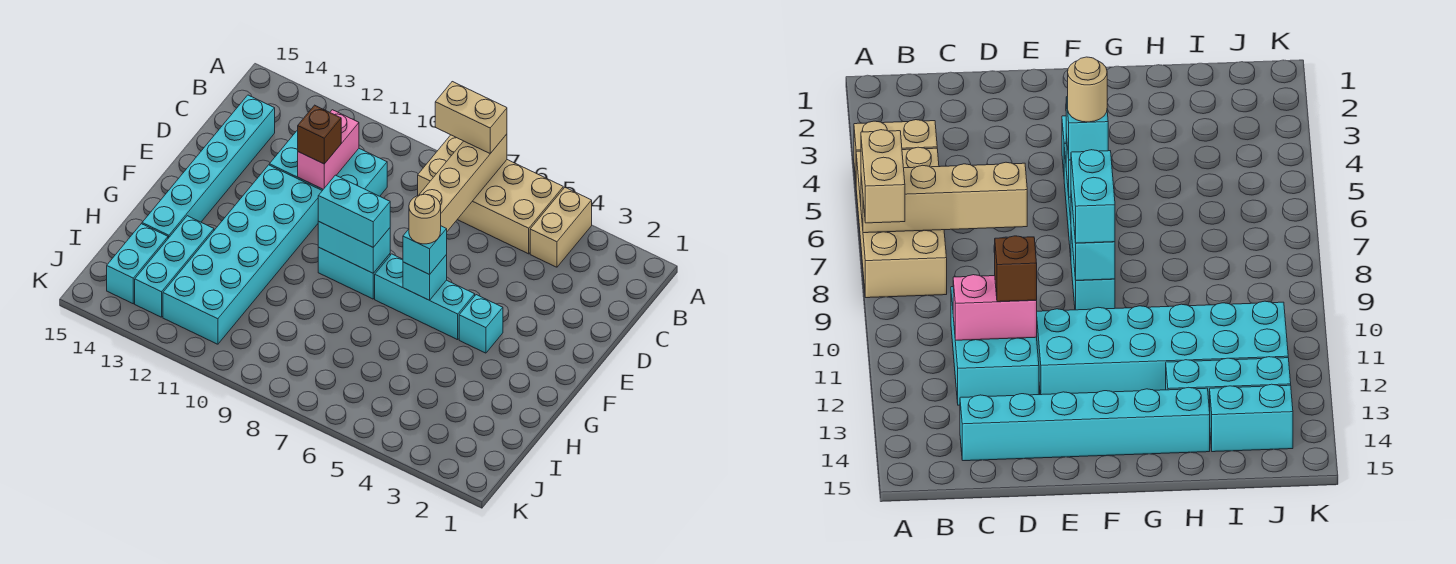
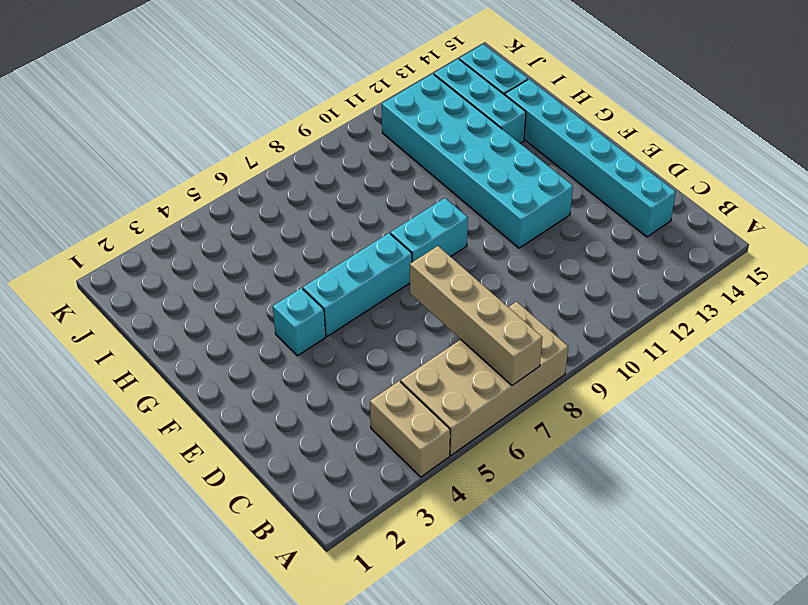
none -> cyan brick C10:D12 level 1
none -> pink brick C11:D11 level 2
none -> cyan brick F6 level 2

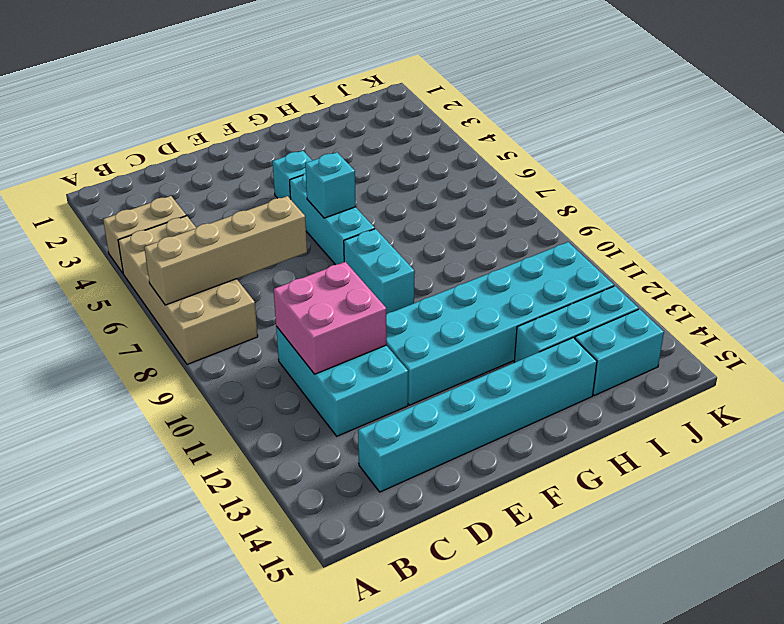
pink brick C10:D11 level 2 -> pink brick C11:D11 level 2
none -> cyan brick F8:F9 level 2
none -> tan brick A7:A8 level 3
none -> brown brick D11 level 3

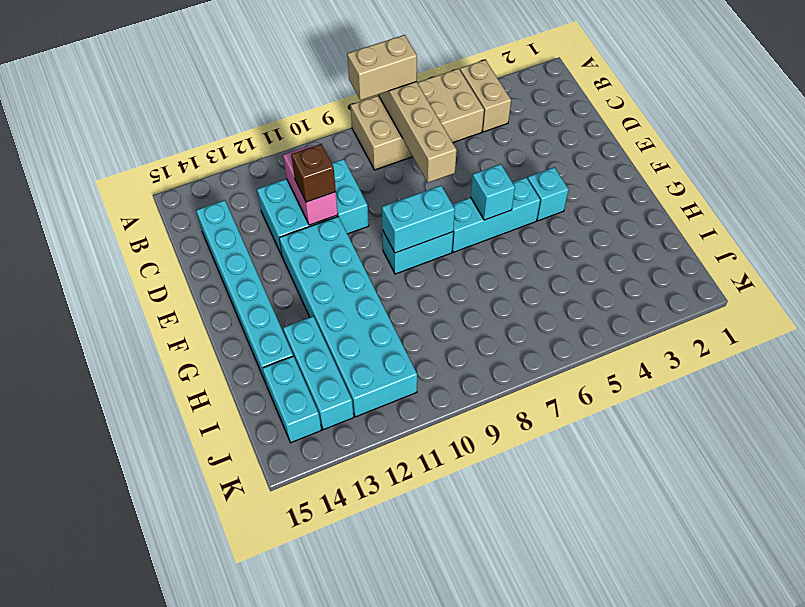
none -> cyan brick F6 level 3
none -> cyan brick F8:F9 level 3
none -> tan round brick F6 level 4

